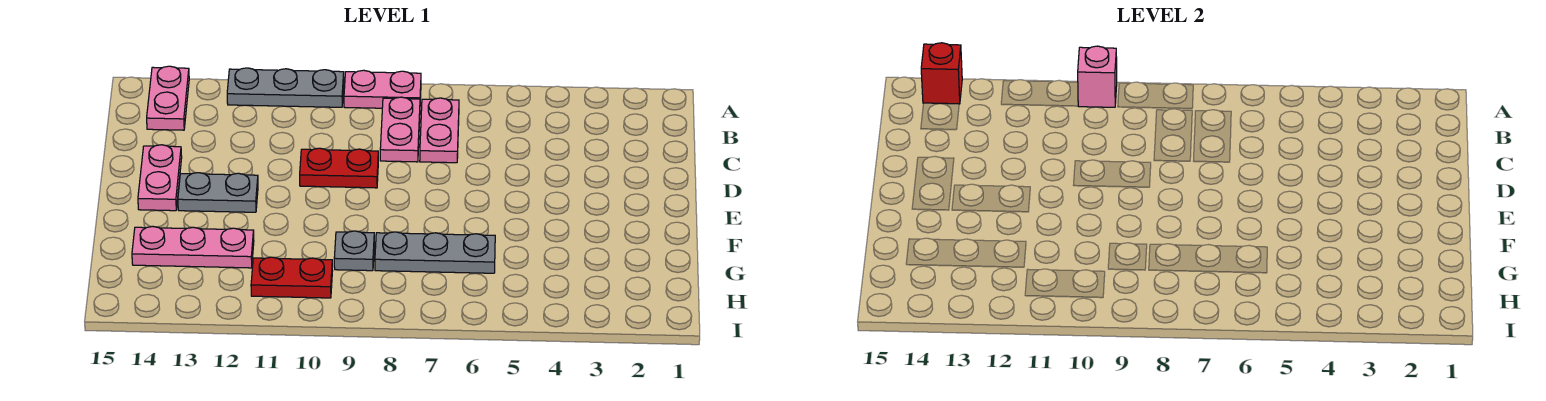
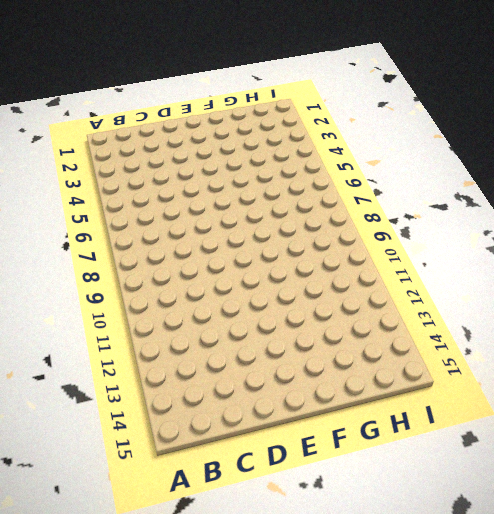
none -> pink plate A8:A9 level 1
none -> grey plate A10:A12 level 1
none -> pink plate A14:B14 level 1

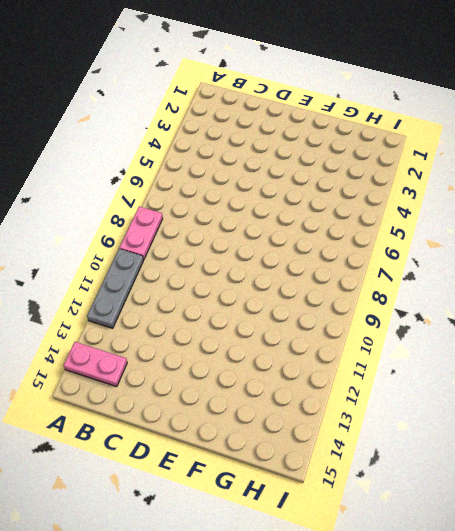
none -> pink plate B7:C7 level 1
none -> pink plate B8:C8 level 1
none -> red plate D9:D10 level 1

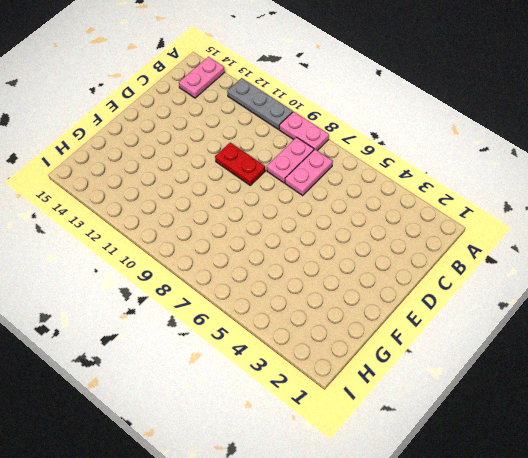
none -> pink plate D14:E14 level 1
none -> grey plate E12:E13 level 1
none -> grey plate G6:G8 level 1

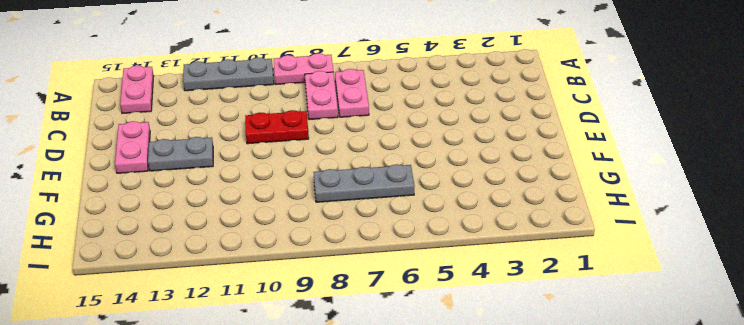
none -> grey plate G9 level 1
none -> pink plate G12:G14 level 1
none -> red plate H10:H11 level 1

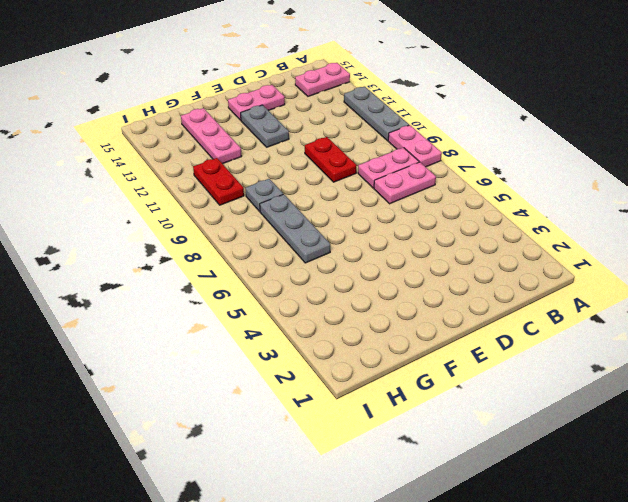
none -> pink brick A10 level 2
none -> red brick A14 level 2

